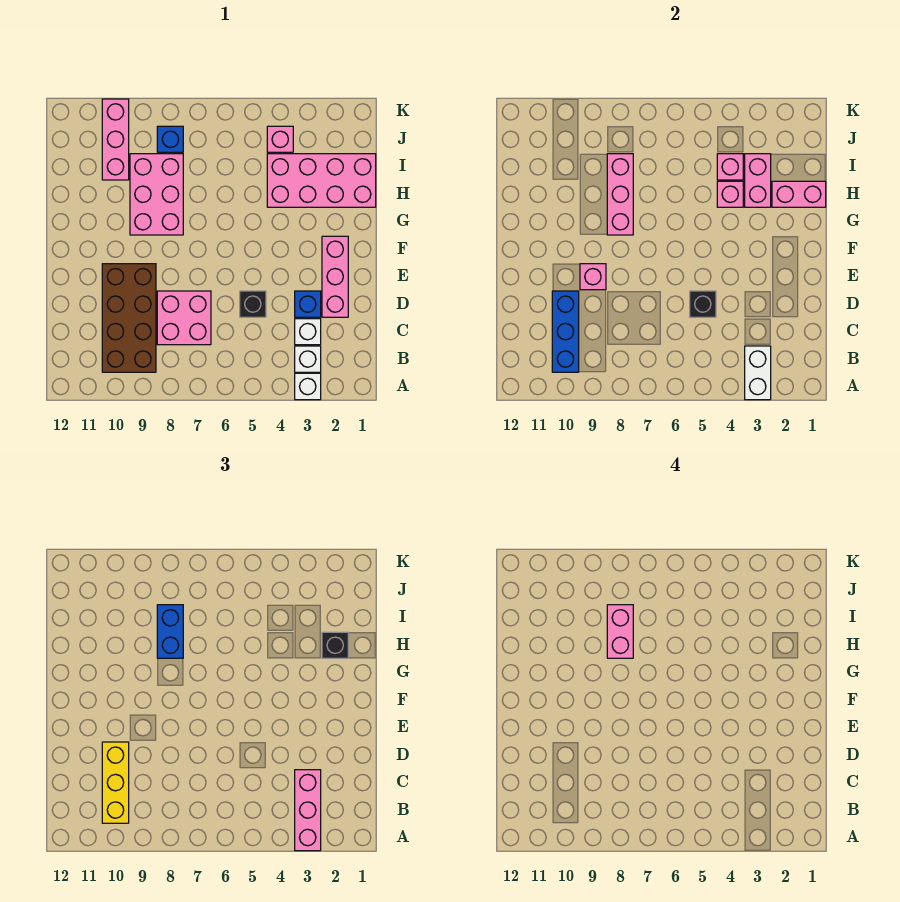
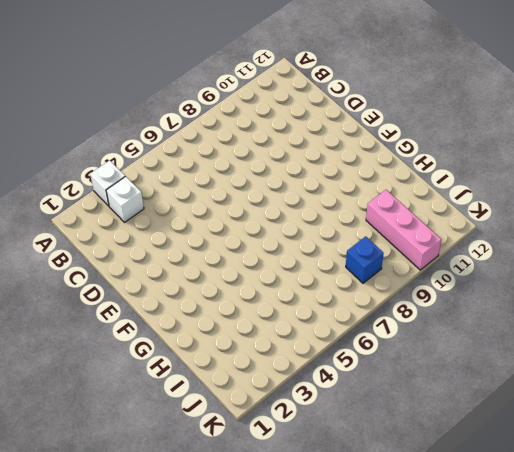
none -> brown brick B9:E10 level 1
none -> white brick C3 level 1
none -> pink brick C7:D8 level 1

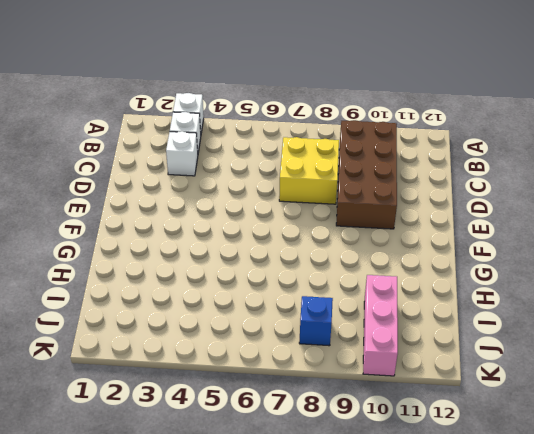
yellow brick C7:D8 level 1 -> pink brick C7:D8 level 1
none -> pink brick D2:F2 level 1
none -> blue brick D3 level 1
none -> black brick D5 level 1

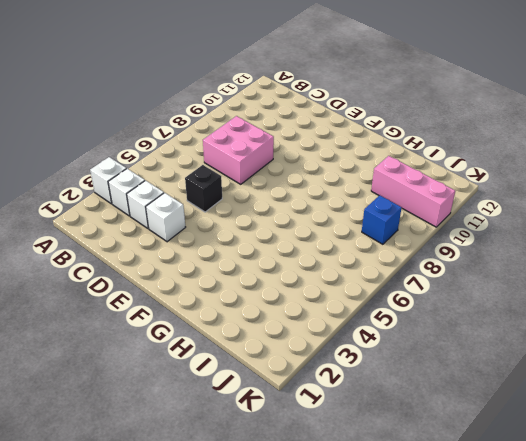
white brick D3 level 1 -> blue brick D3 level 1
none -> brown brick B9:E10 level 1
none -> pink brick D2:F2 level 1
none -> pink brick G8:I9 level 1

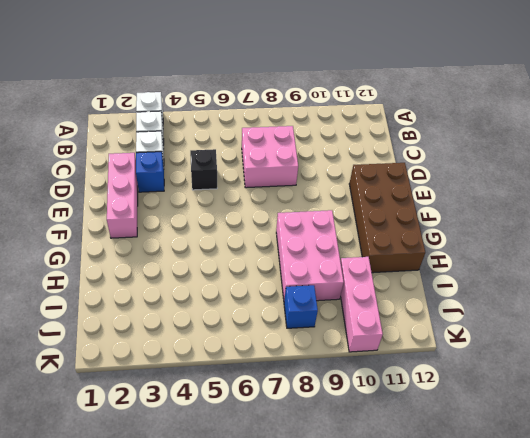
brown brick E11:H12 level 1 -> brown brick B9:E10 level 1
none -> pink brick H1:I4 level 1
none -> pink brick J4 level 1
none -> white brick A3:B3 level 2

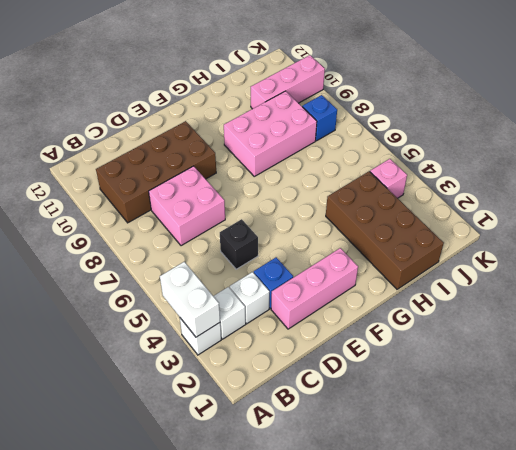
white brick A3:A4 level 2 -> white brick A3:B3 level 2
brown brick H1:I4 level 1 -> pink brick H1:I4 level 1
none -> blue brick B10:D10 level 2
none -> black brick D5 level 2
none -> pink brick E9 level 2

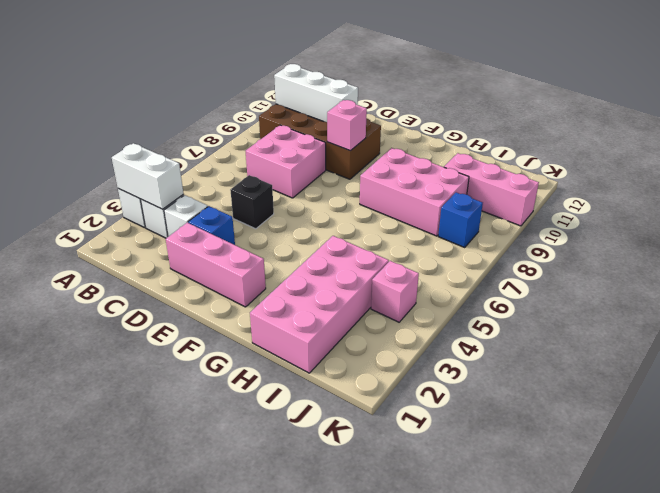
white brick B10:D10 level 2 -> blue brick B10:D10 level 2
none -> black brick D5 level 2
none -> pink brick G8:I8 level 2
none -> pink brick H1:H2 level 2

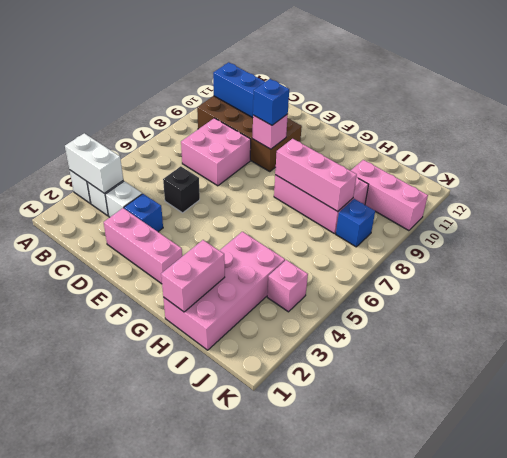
blue brick E9 level 3 -> none
none -> black brick D5 level 2
none -> pink brick H3:I3 level 2
none -> pink brick H4 level 2

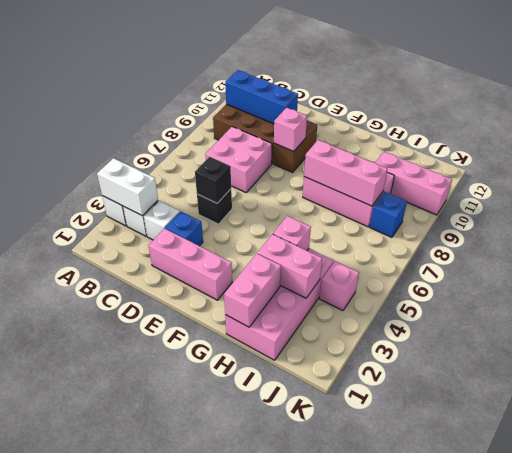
none -> pink brick I4 level 2
none -> pink brick A3:C3 level 3
none -> yellow brick B10:D10 level 3

